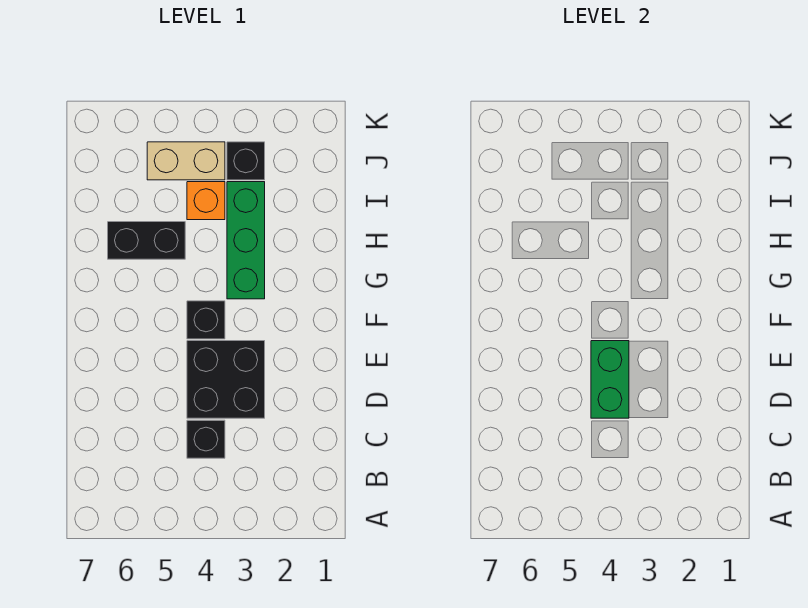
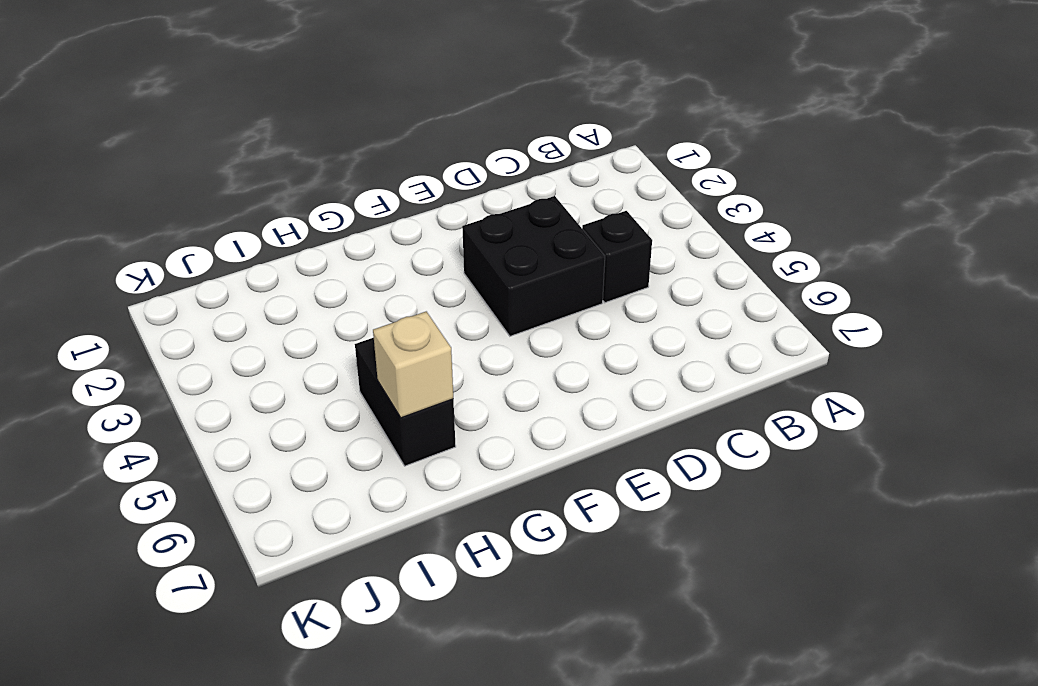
tan brick H6 level 2 -> none
none -> black brick F4 level 1
none -> green brick G3:I3 level 1

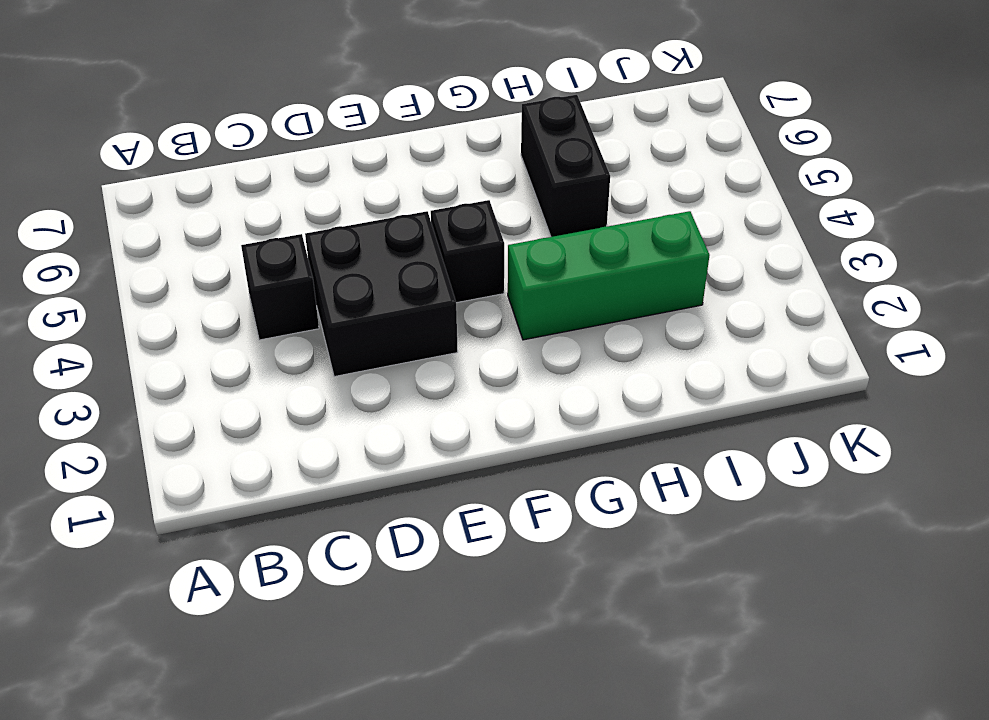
none -> orange brick I4 level 1
none -> black brick J3 level 1

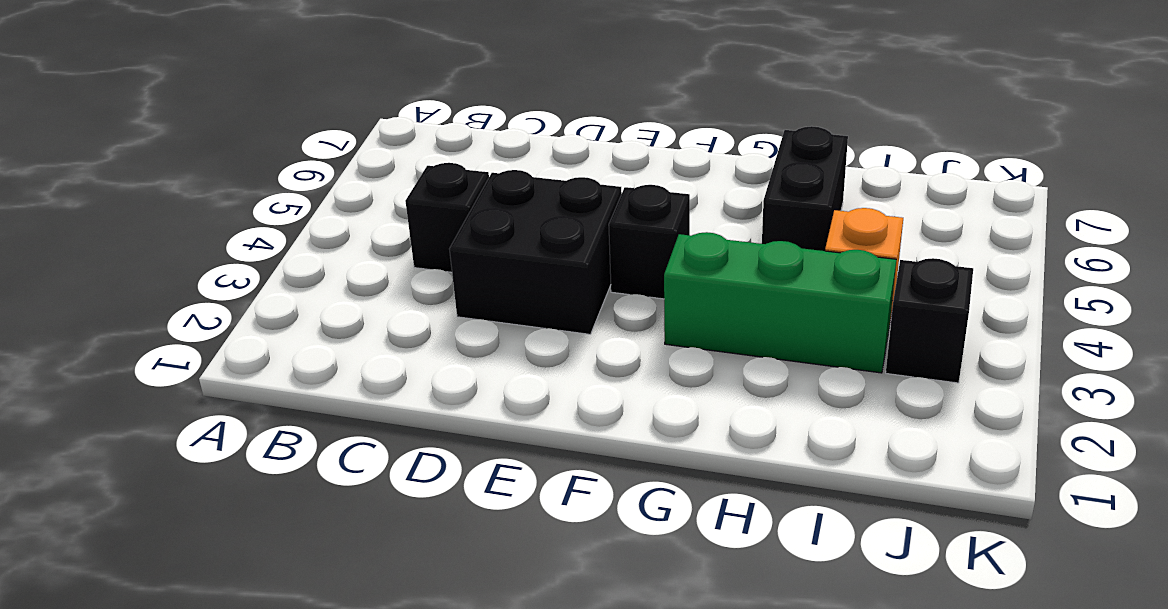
none -> tan brick J4:J5 level 1
none -> green brick D4:E4 level 2

